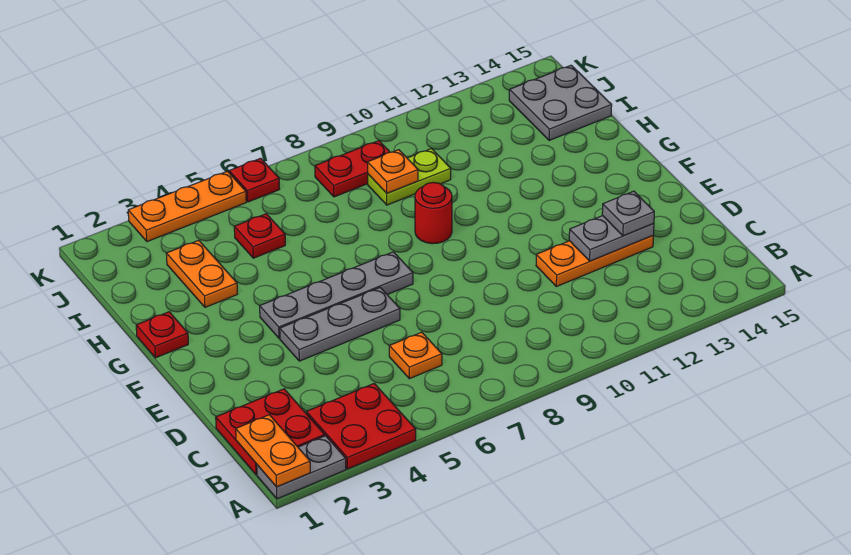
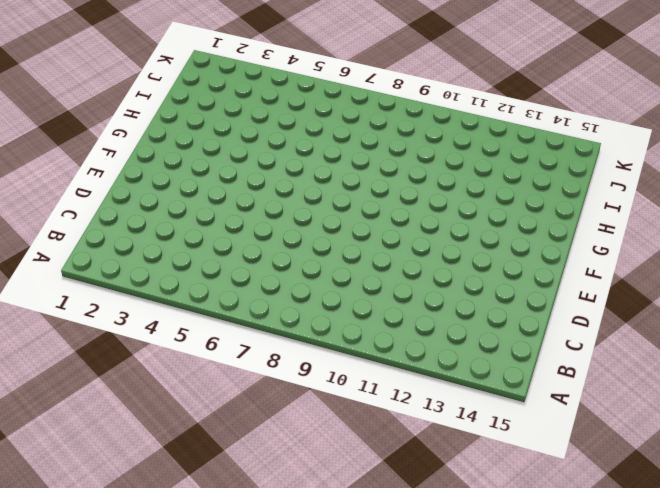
none -> grey plate A1:A2 level 1
none -> red plate A3:B4 level 1
none -> red plate B1:C2 level 1

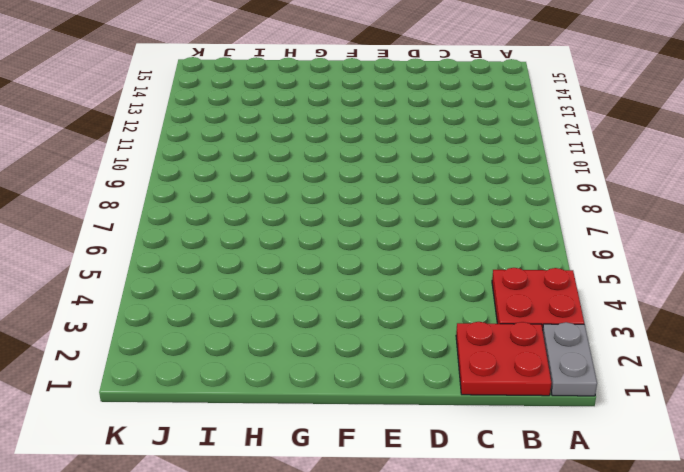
none -> orange plate C6 level 1
none -> orange plate D11:D13 level 1
none -> grey plate E4:E6 level 1

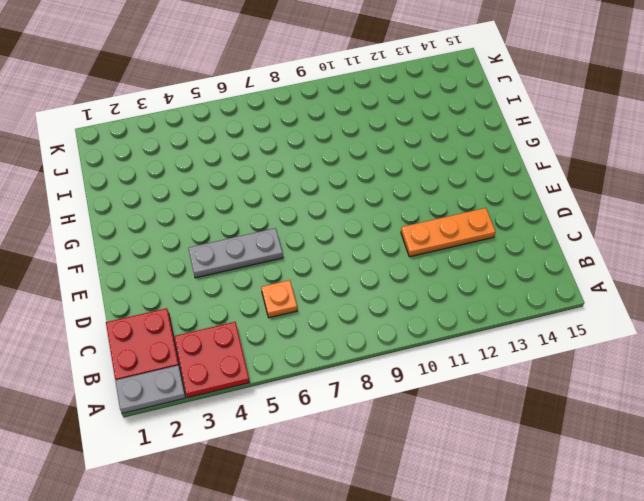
none -> grey plate F4:F7 level 1
none -> red plate G1 level 1
none -> red round brick G9 level 1

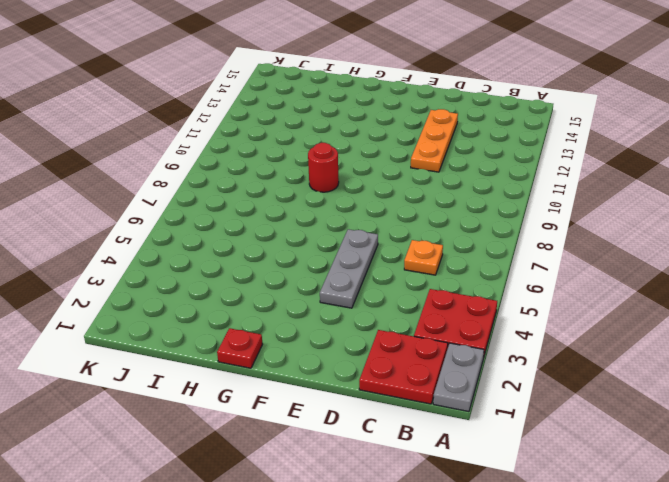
none -> grey plate F4:F7 level 1
none -> orange plate H3:I3 level 1
none -> red plate I5 level 1

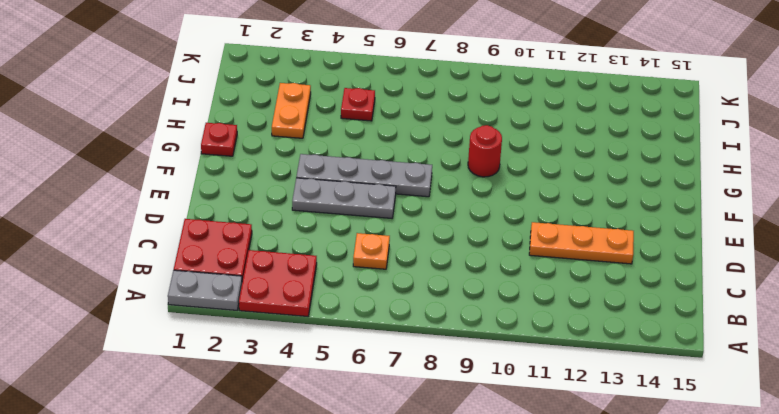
none -> lime plate I9:I10 level 1
none -> grey plate I14:J15 level 1
none -> red plate J8:J9 level 1

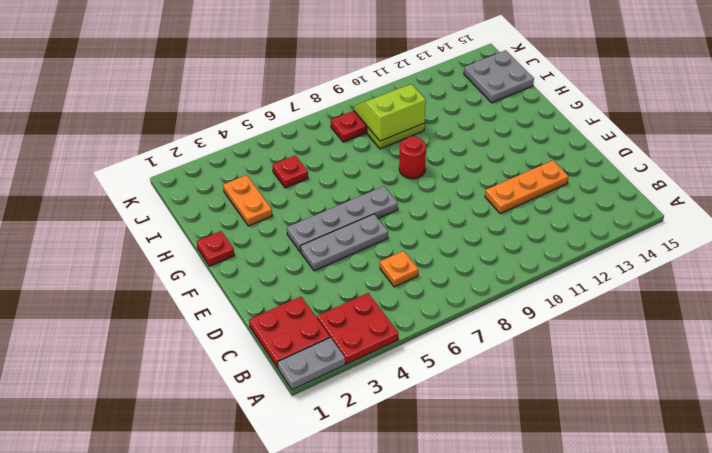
lime slope I9:J10 level 2 top I -> orange plate I9 level 2
none -> orange plate K3:K5 level 1
none -> red plate K6 level 1
none -> orange plate A1:B1 level 2

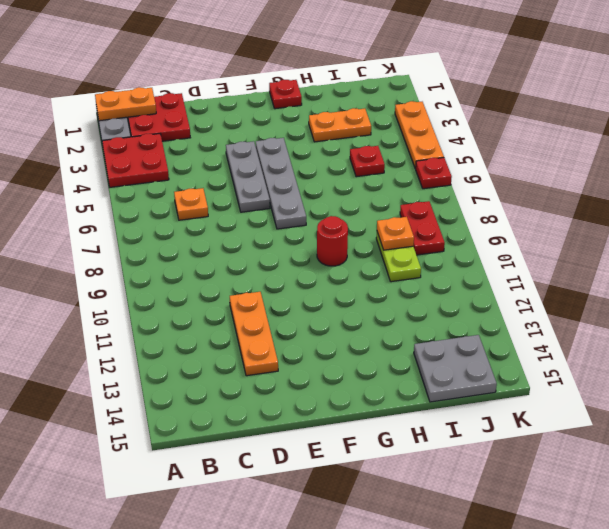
none -> grey plate D12:D13 level 2
none -> grey plate D13 level 3

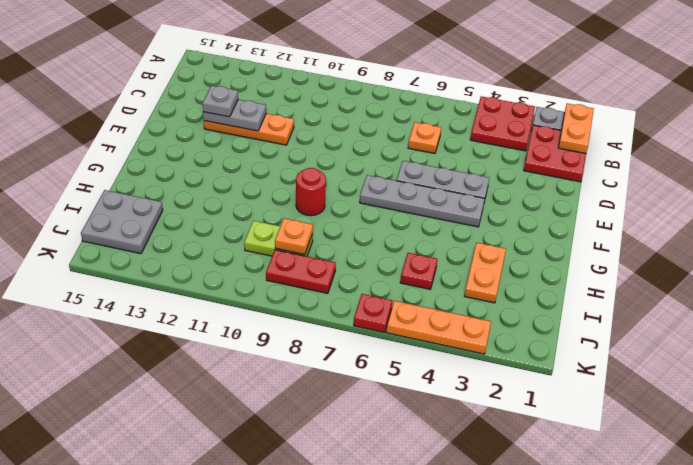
none -> red plate G1 level 1

